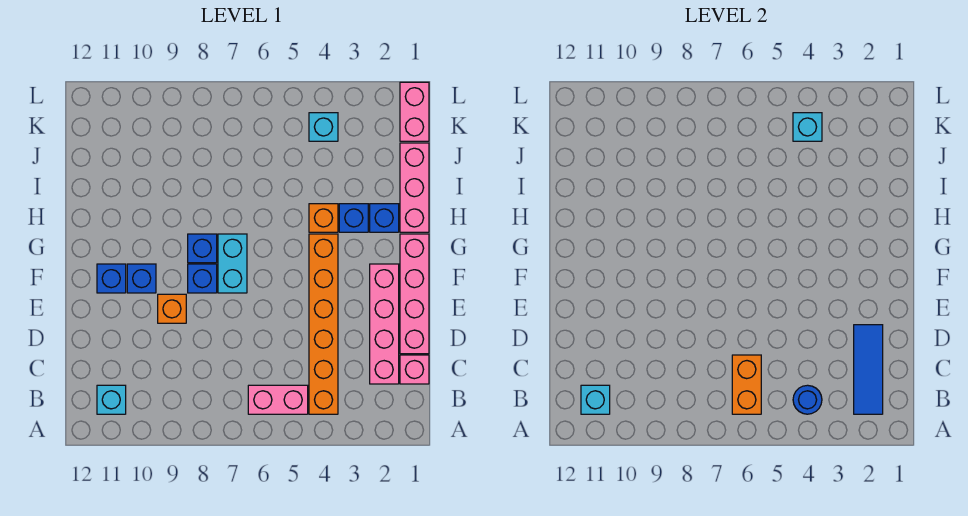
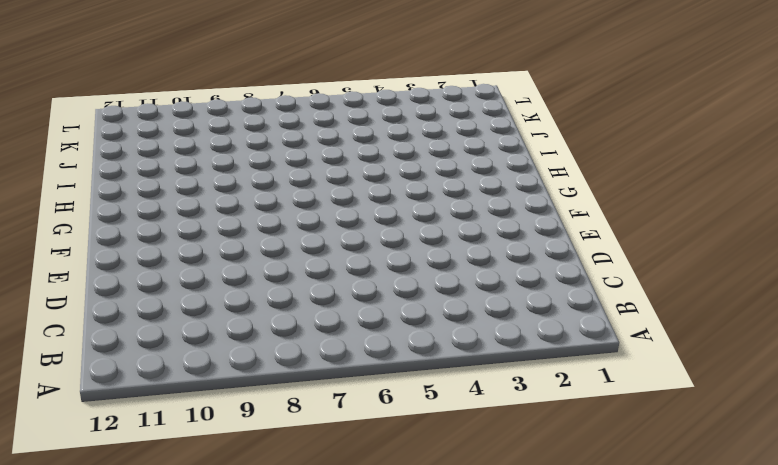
none -> orange brick B4:G4 level 1
none -> pink brick B5:B6 level 1
none -> cyan brick B11 level 1

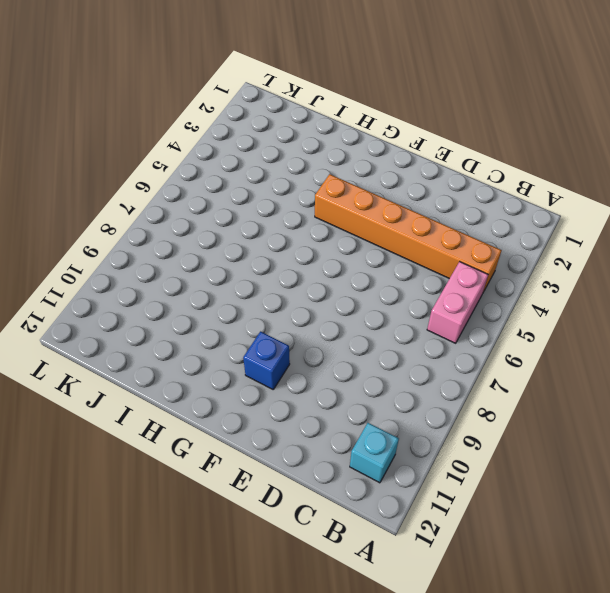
none -> pink brick C1 level 1
none -> pink brick C2:F2 level 1
none -> pink brick D1:G1 level 1

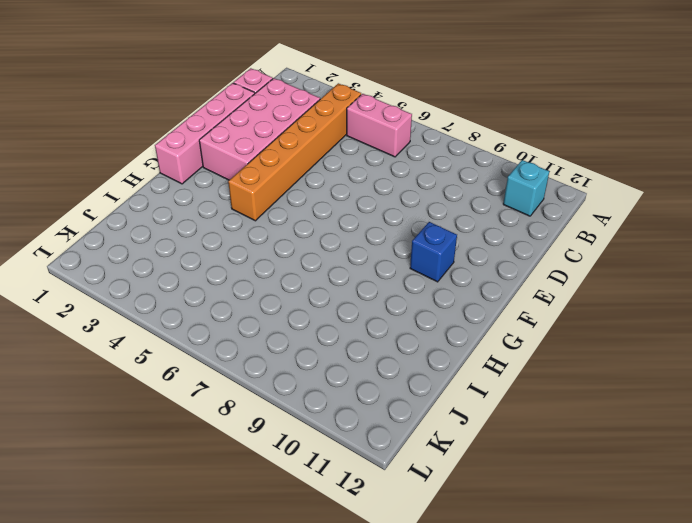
pink brick C2:F3 level 1 -> pink brick C2:F2 level 1
none -> orange brick E9 level 1
none -> cyan brick F7:G7 level 1
none -> blue brick F8 level 1

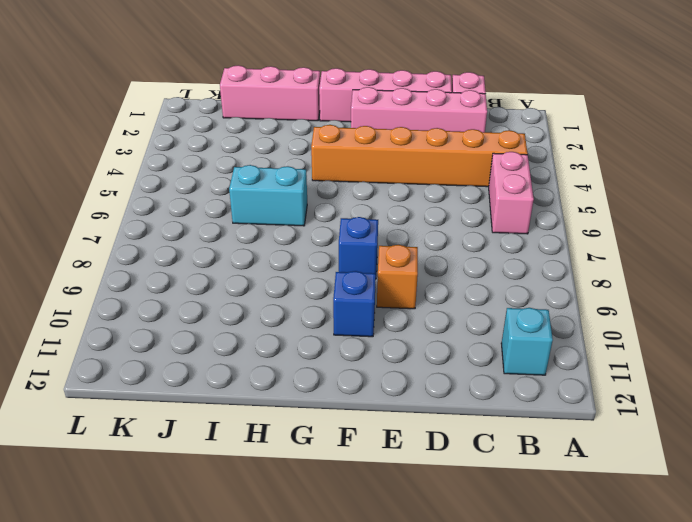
cyan brick H6:I6 level 1 -> cyan brick F7:G7 level 1
none -> blue brick F11 level 1
none -> blue brick G8 level 1
none -> blue brick H2 level 1

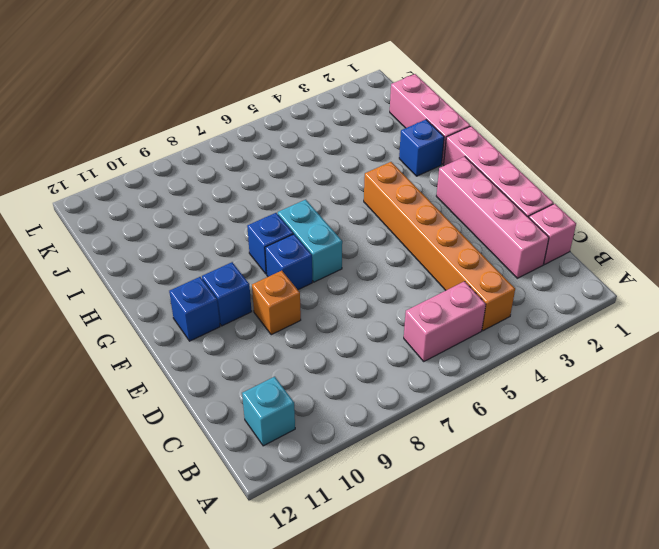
none -> blue brick H3 level 1
none -> orange brick H4 level 1
none -> pink brick K1:L1 level 1

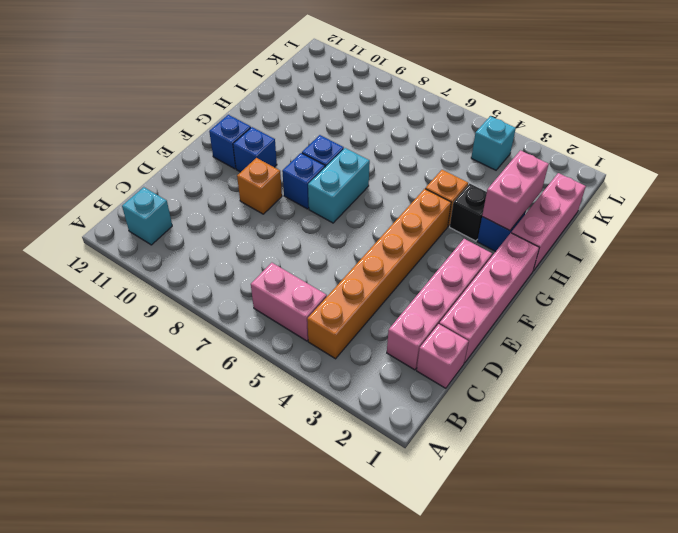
pink brick H2:I2 level 2 -> pink brick K1:L1 level 1
black brick H3 level 1 -> blue brick H3 level 1
none -> blue tile B2:D2 level 2
none -> blue round brick B4 level 2
none -> orange brick B6:C6 level 2

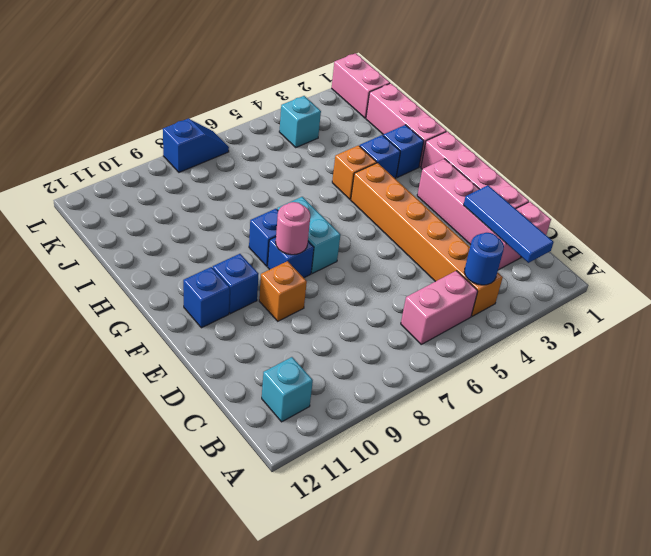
pink round brick F8 level 2 -> none
blue slope L7:L8 level 1 top 8 -> none
none -> orange brick B6:C6 level 2
none -> cyan brick B11 level 2
none -> cyan brick K4 level 2

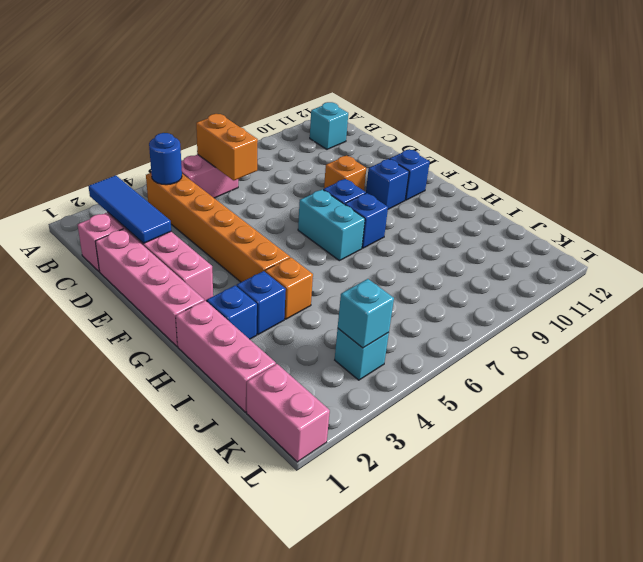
none -> cyan brick B11 level 2

